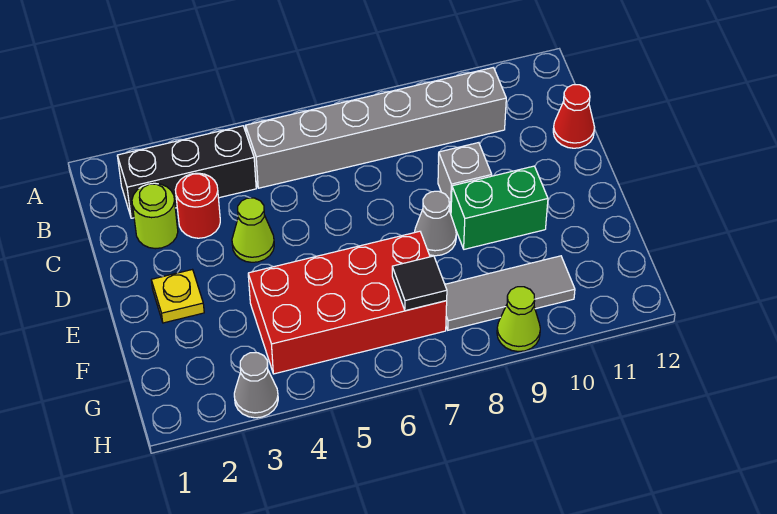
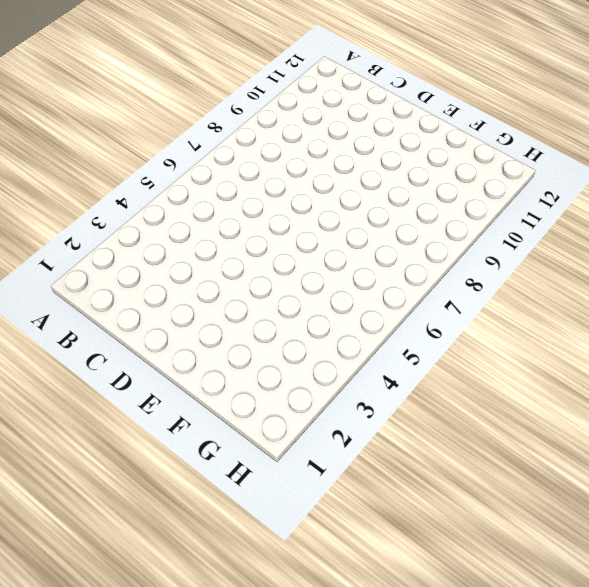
none -> black brick B2:B4 level 1
none -> grey brick B5:B10 level 1
none -> lime round brick C2 level 1

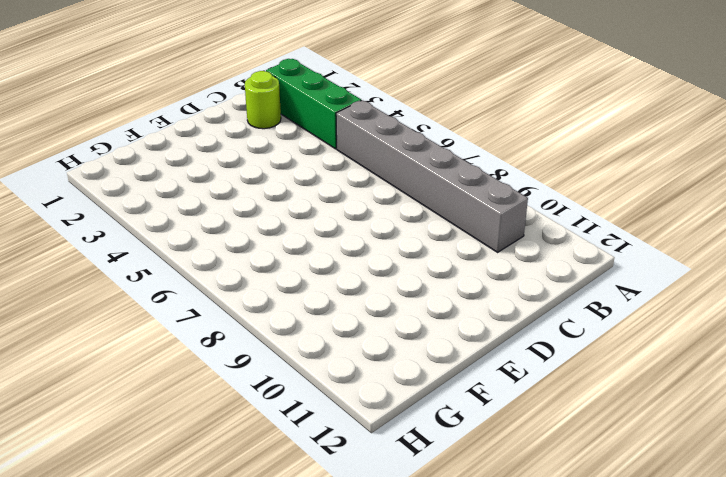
green brick B2:B4 level 1 -> black brick B2:B4 level 1
none -> red round brick C3 level 1
none -> red cone C12 level 1
none -> lime cone D4 level 1

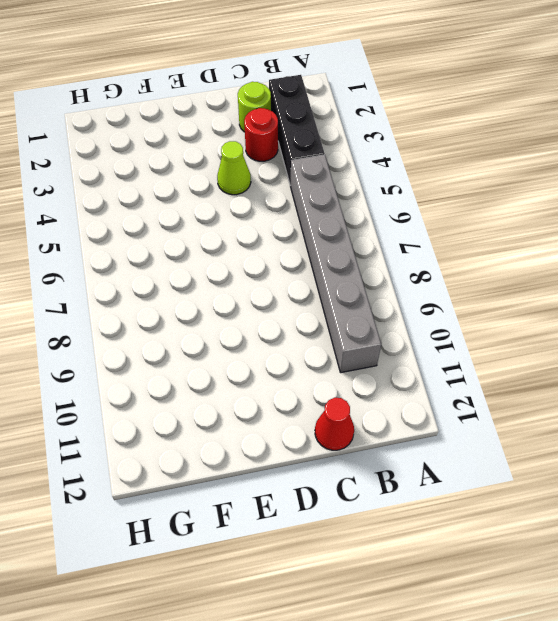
none -> grey brick D9 level 1
none -> yellow plate E2 level 1
none -> grey cone E8 level 1

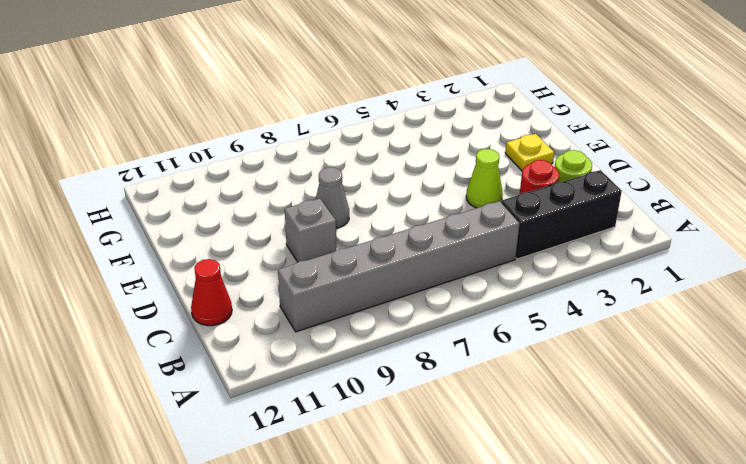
none -> green brick E9:E10 level 1
none -> red brick F4:G7 level 1
none -> grey tile G8:G10 level 1

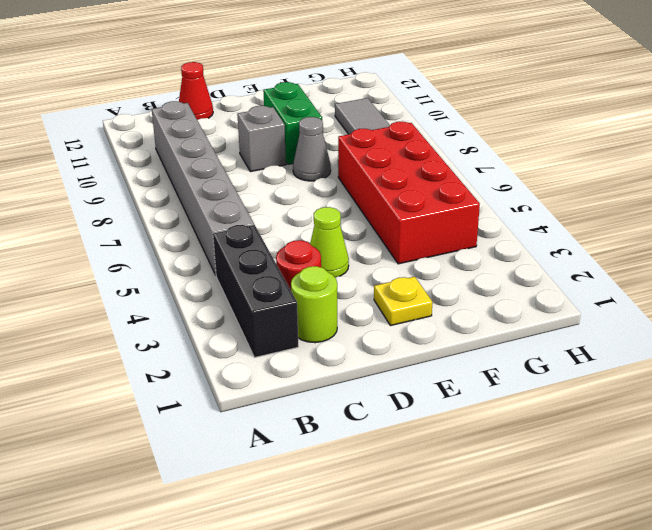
none -> grey cone H3 level 1
none -> lime cone H9 level 1
none -> black tile G7 level 2

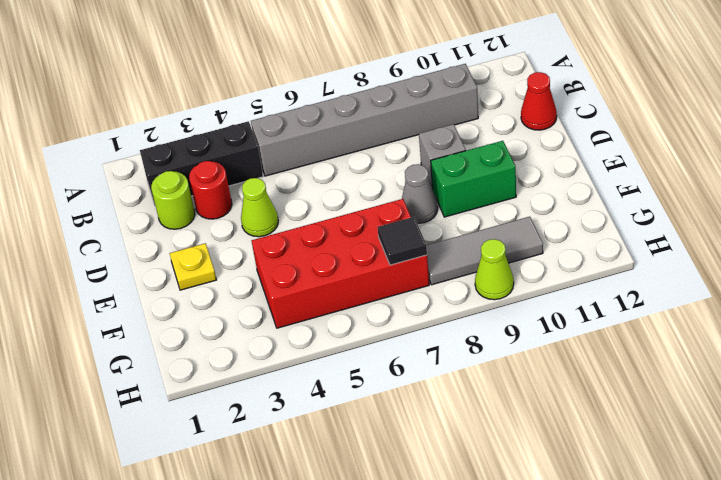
none -> grey cone H3 level 1

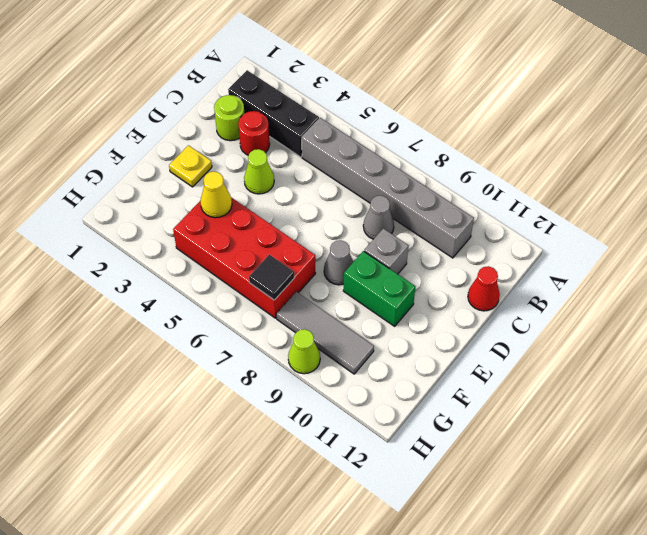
grey cone C8 level 1 -> grey cone H3 level 1
yellow cone F4 level 2 -> none

